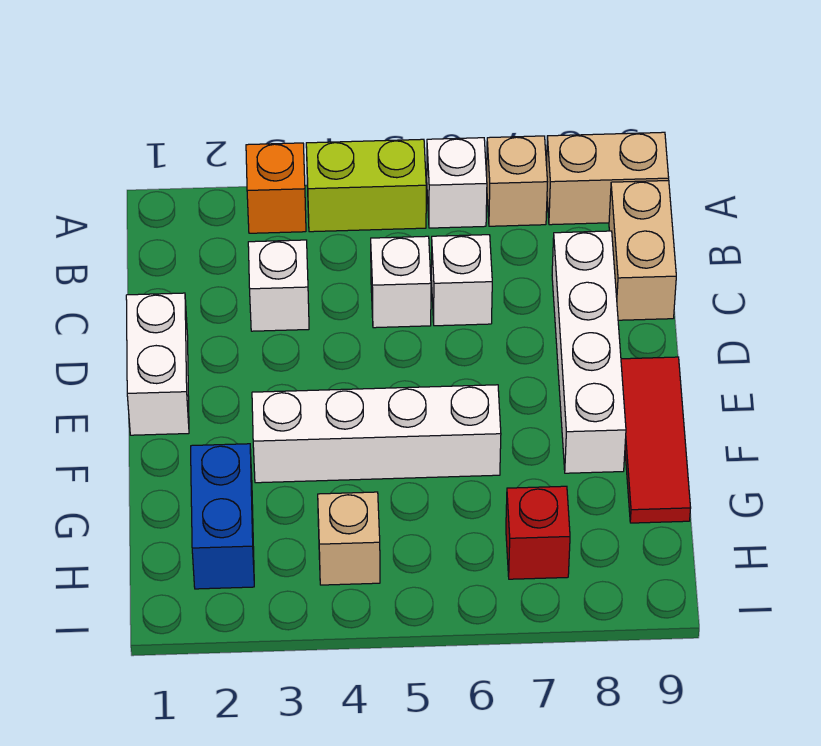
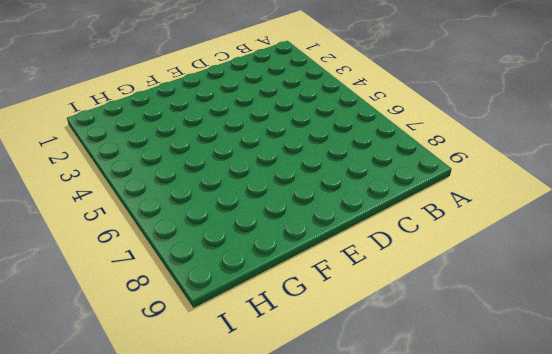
none -> orange brick A3 level 1
none -> lime brick A4:A5 level 1
none -> white brick A6 level 1

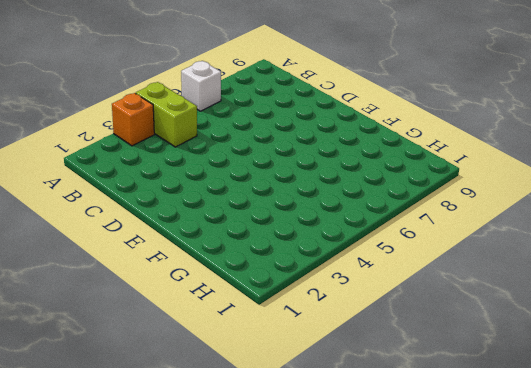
lime brick A4:B4 level 1 -> lime brick A4:A5 level 1
none -> tan brick A7 level 1
none -> tan brick A8:A9 level 1
none -> tan brick B9:C9 level 1

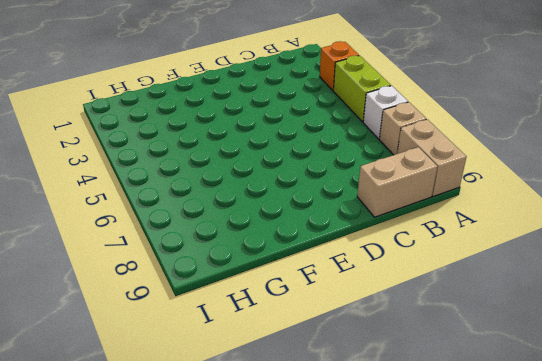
none -> white brick C3 level 1
none -> white brick C5 level 1
none -> white brick C6 level 1

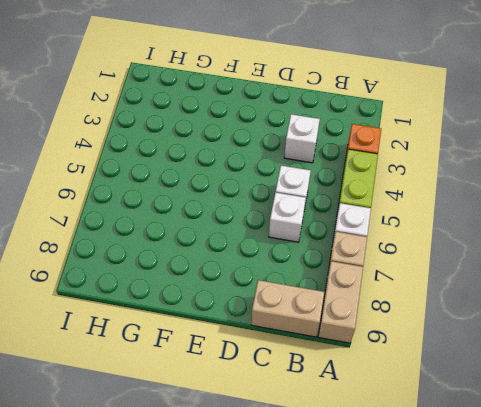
none -> white brick C8:F8 level 1
none -> white brick D1:E1 level 1
none -> red tile E9:G9 level 1

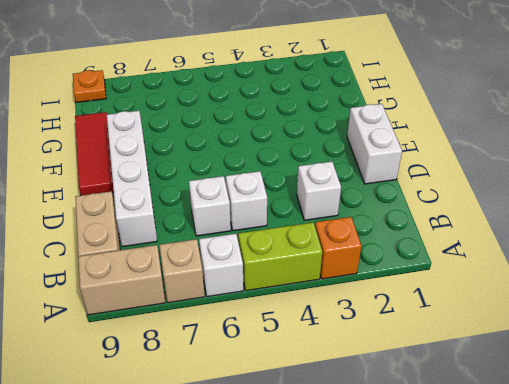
orange plate I9 level 1 -> none
none -> white brick F3:F6 level 1
none -> blue brick G2:H2 level 1
none -> tan brick H4 level 1

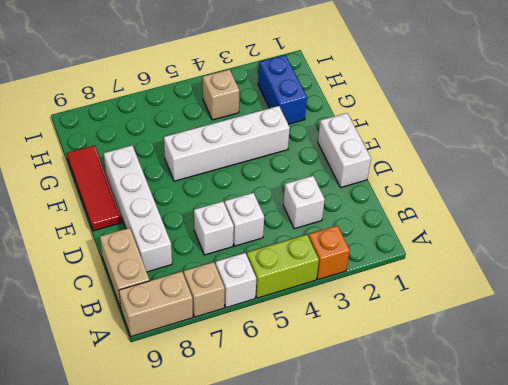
none -> red brick H7 level 1

